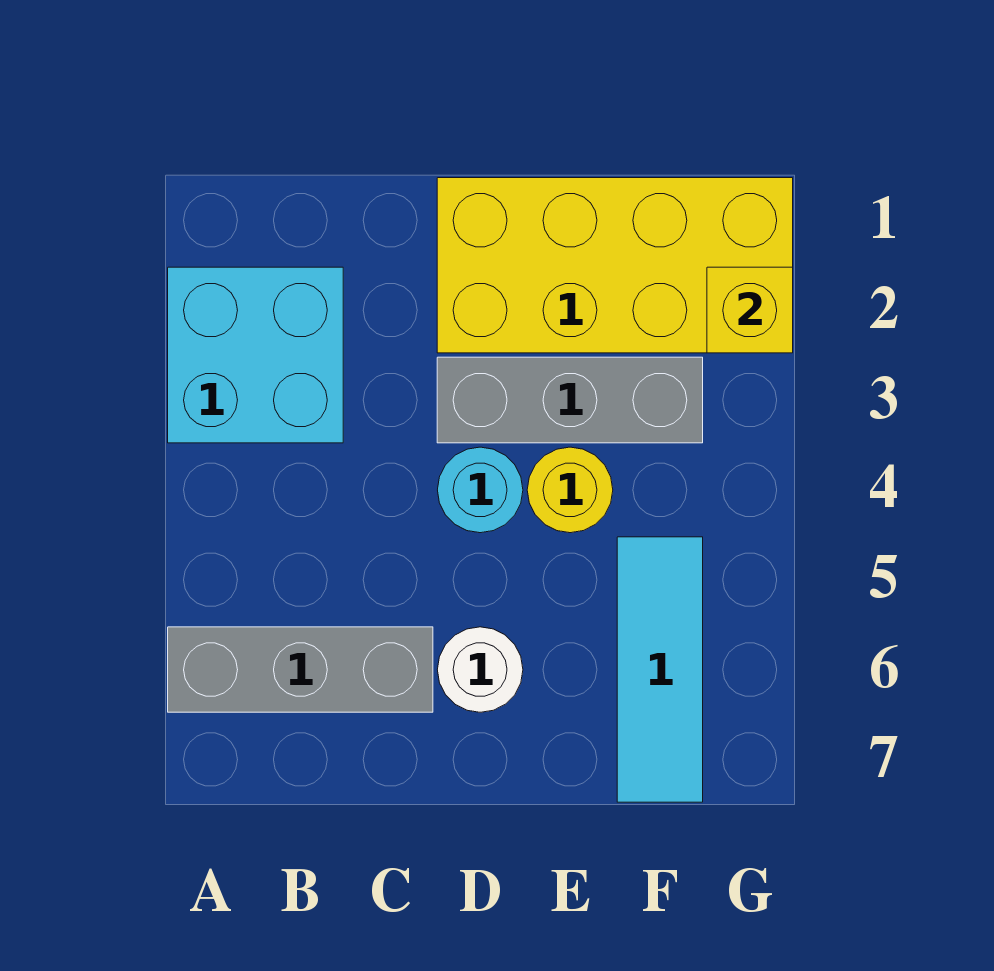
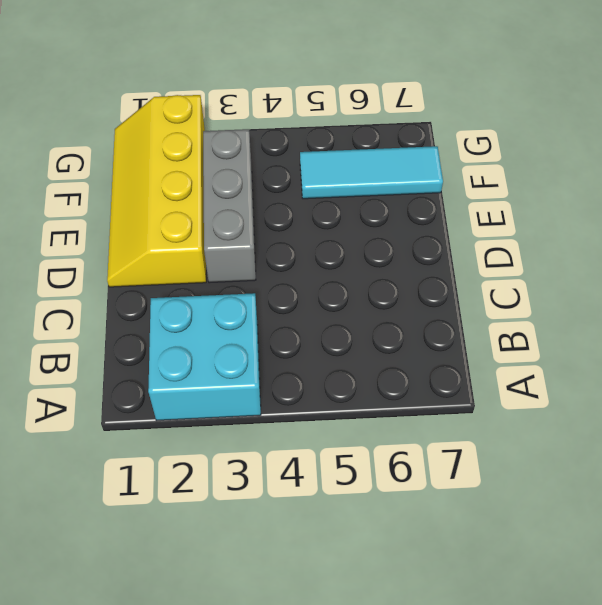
yellow slope D1:G2 level 1 top 2 -> yellow brick D1:G2 level 1
none -> grey brick A6:C6 level 1
none -> cyan round brick D4 level 1

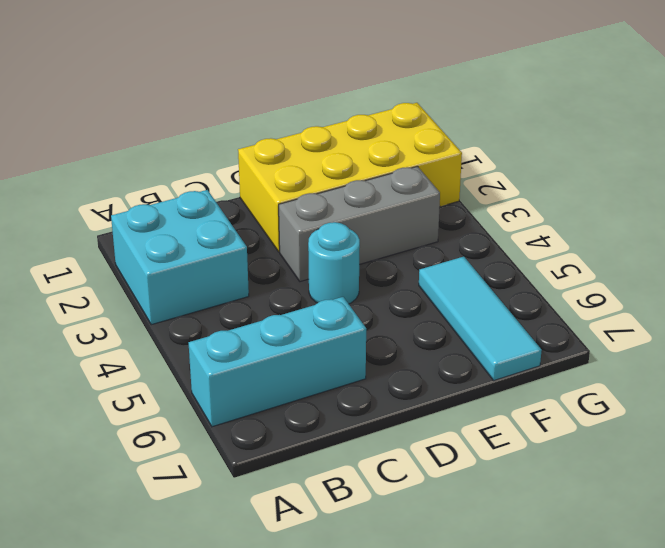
cyan brick A6:C6 level 1 -> grey brick A6:C6 level 1
none -> white round brick D6 level 1
none -> yellow round brick E4 level 1

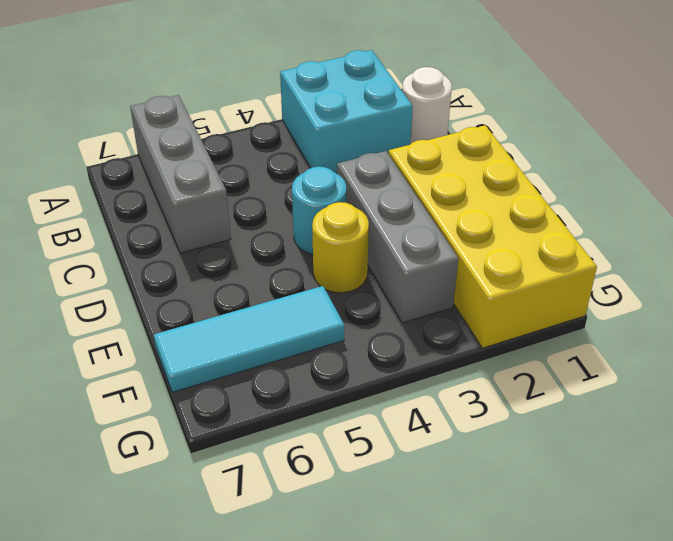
white round brick B1 level 1 -> white round brick D6 level 1
none -> yellow brick G2 level 2

